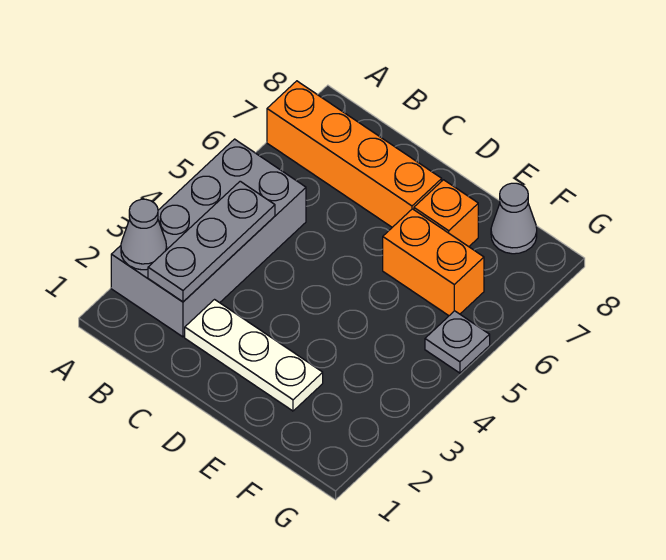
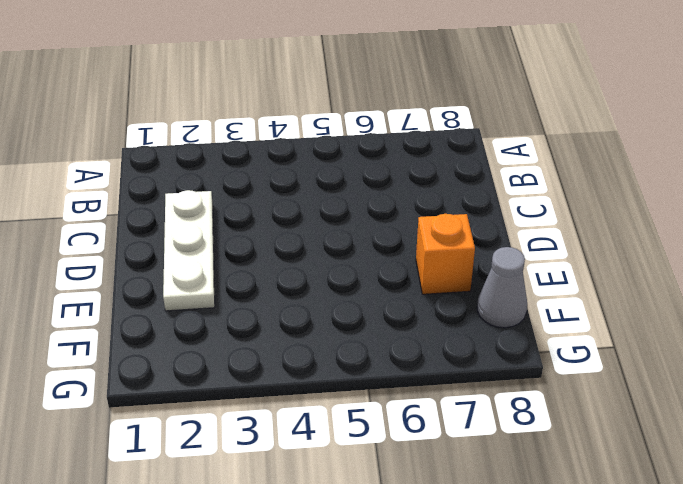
none -> grey brick A2:B5 level 1
none -> orange brick A7:D7 level 1

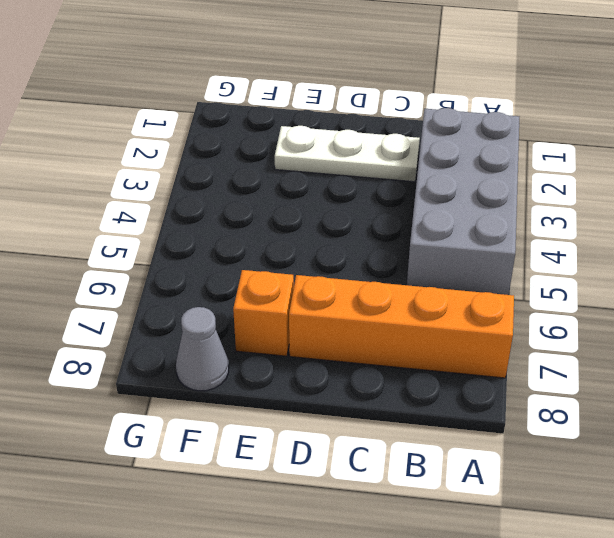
none -> orange brick E6:F6 level 1
none -> grey plate G5 level 1

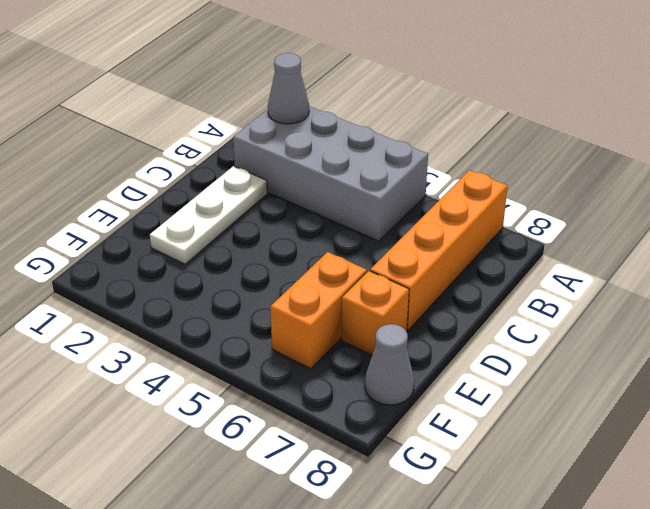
none -> grey plate G5 level 1
none -> grey plate B2:B4 level 2

